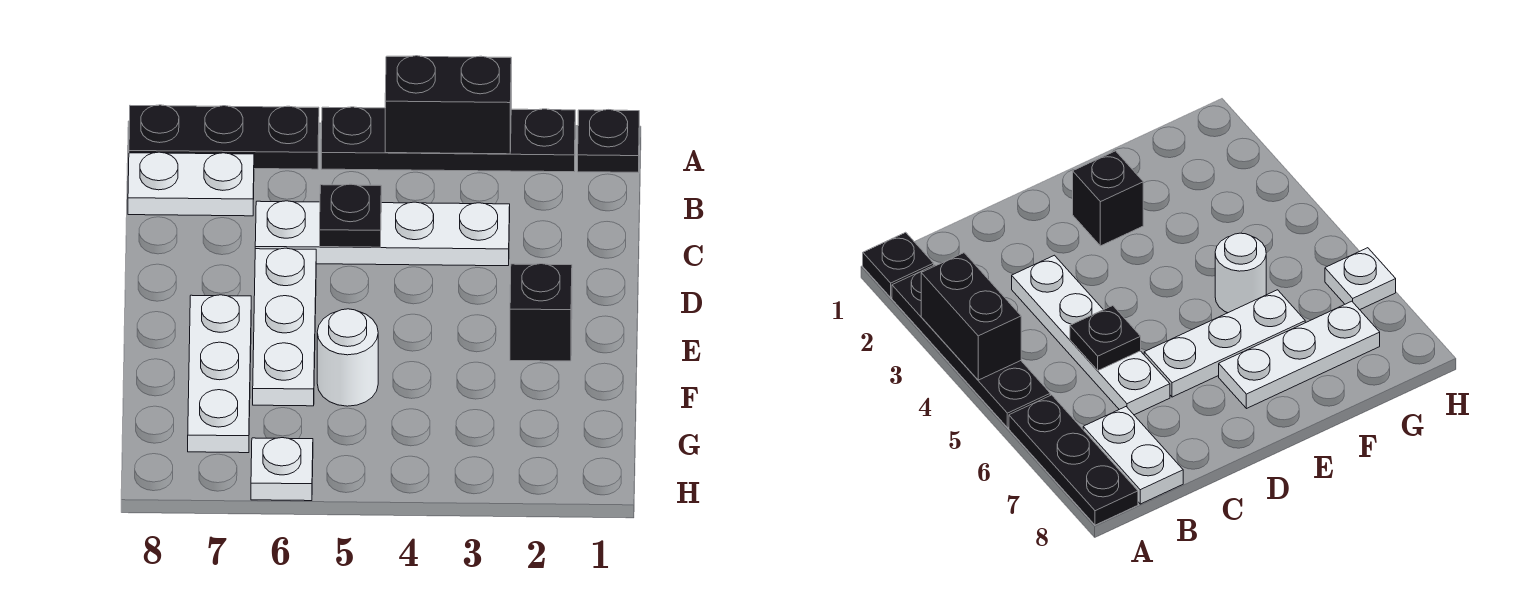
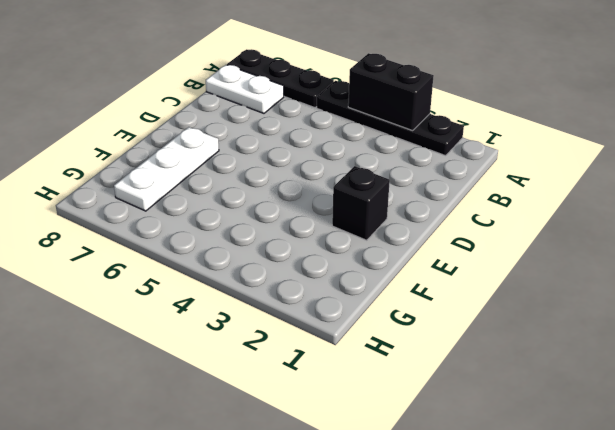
none -> black plate A1 level 1
none -> white plate C3:C6 level 1
none -> white plate D6:F6 level 1

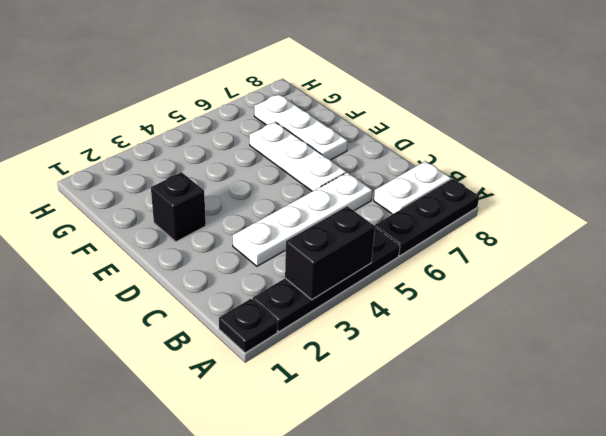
none -> white round brick F5 level 1
none -> white plate H6 level 1
none -> black plate C5 level 2

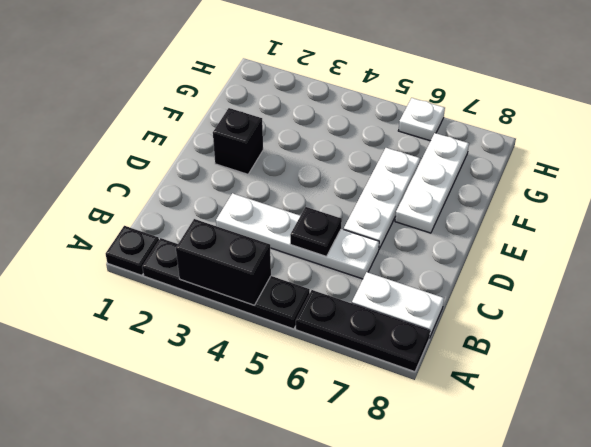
none -> white round brick F5 level 1

